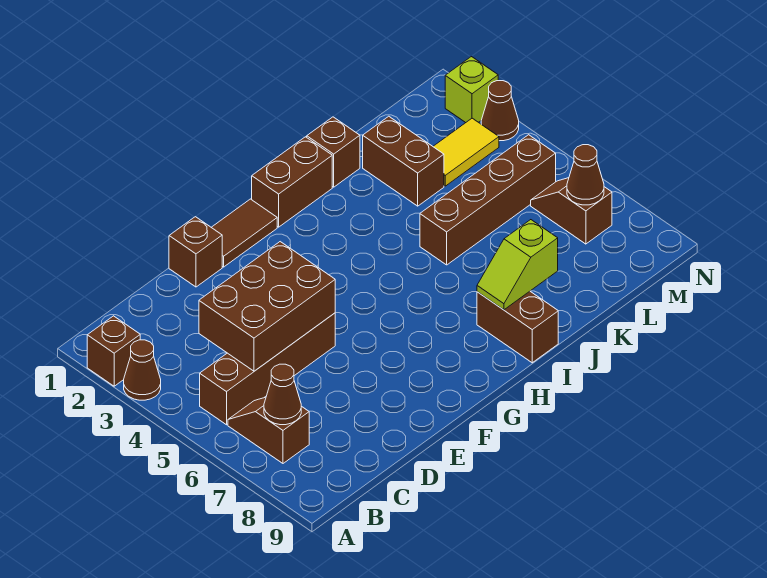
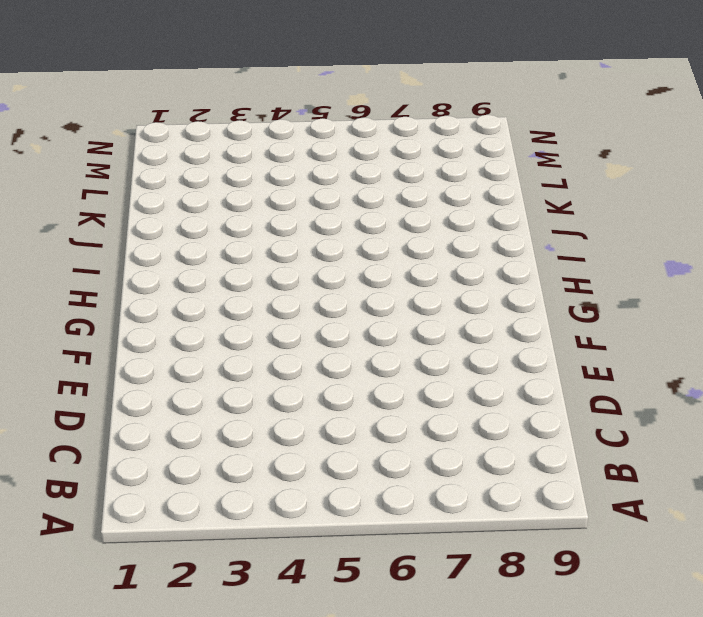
none -> brown brick A2 level 1
none -> brown cone A3 level 1
none -> brown brick B5:E5 level 1

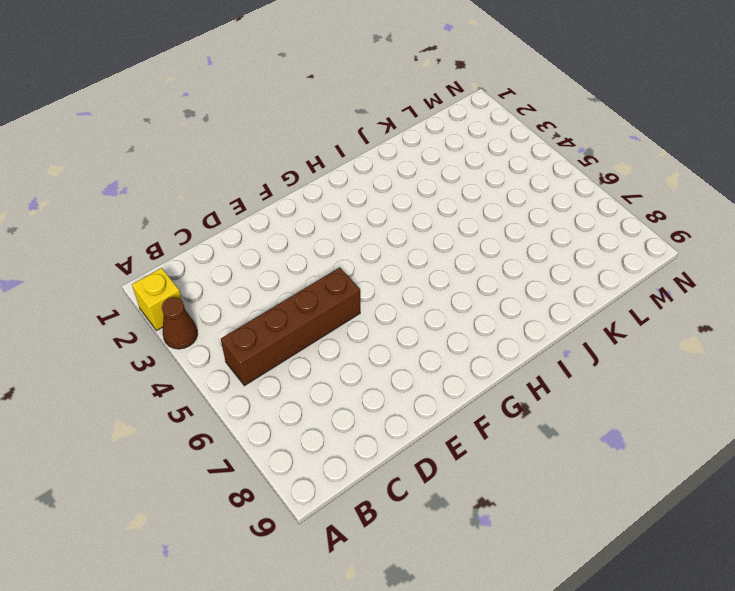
yellow brick A2 level 1 -> brown brick A2 level 1
none -> brown slope B6:B7 level 1 top 7
none -> brown brick E1 level 1
none -> brown tile F1:G1 level 1

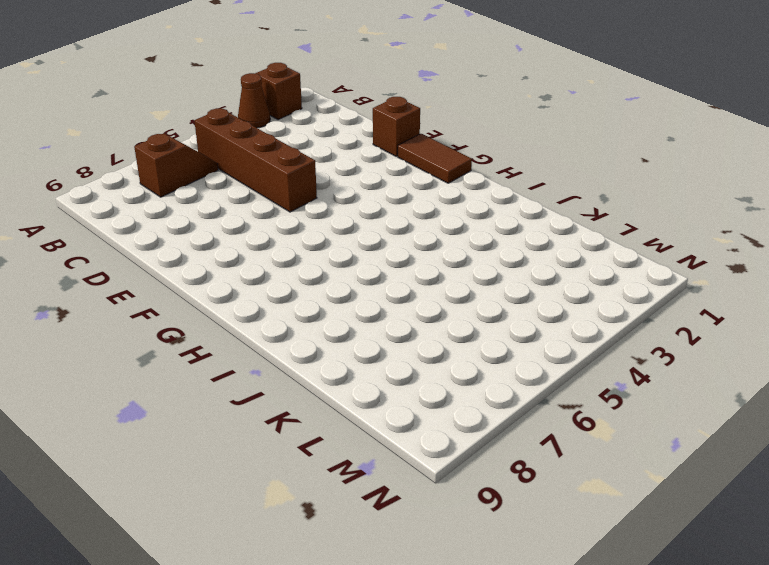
none -> brown brick H1:I1 level 1
none -> brown brick I8:I9 level 1
none -> brown brick J1 level 1

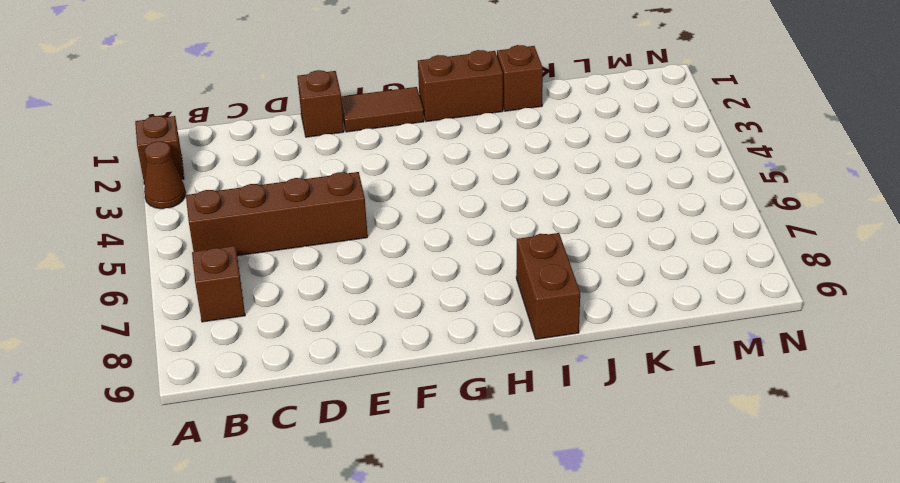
none -> brown brick J5:M5 level 1
none -> brown brick K2:K3 level 1
none -> yellow tile L3:M3 level 1

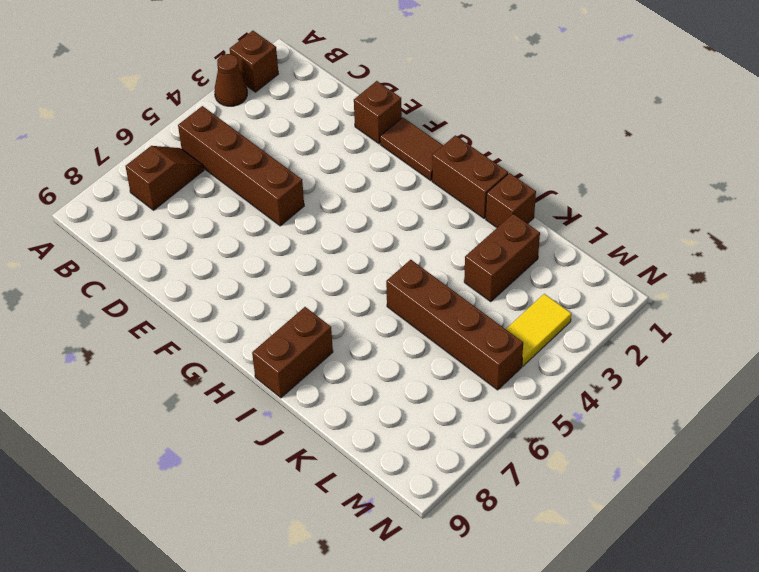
yellow tile M3:M4 level 1 -> yellow tile L3:M3 level 1
none -> brown slope M6:M7 level 1 top 7
none -> lime brick N2 level 1
none -> brown cone N3 level 1

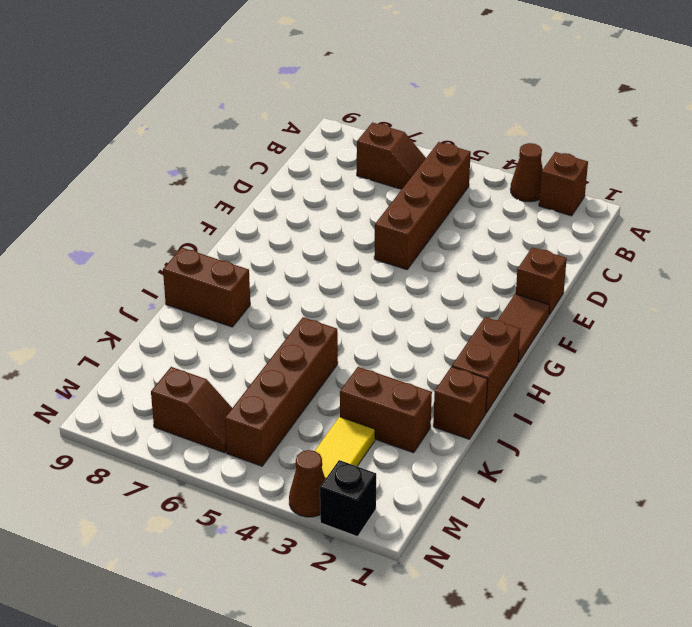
black brick N2 level 1 -> lime brick N2 level 1
none -> brown cone B7 level 2
none -> brown brick C4:E5 level 2
none -> lime slope I8:J8 level 2 top J

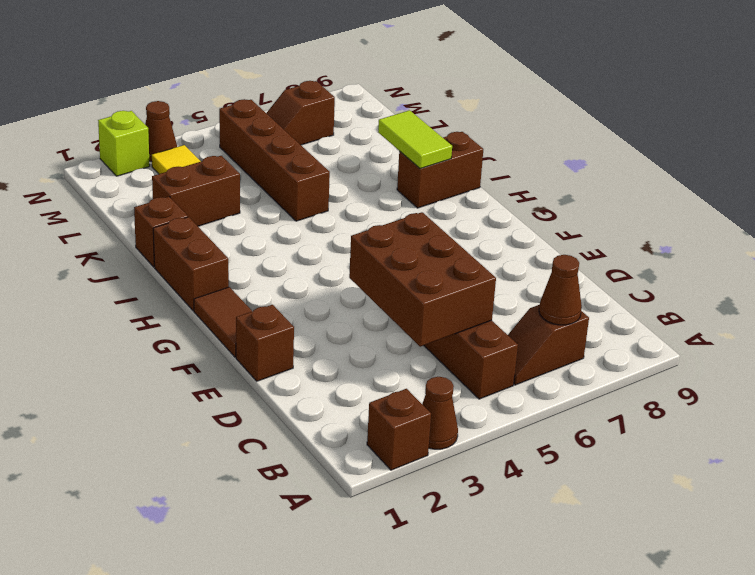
lime tile I8:J8 level 2 -> lime slope I8:J8 level 2 top J
none -> brown cone M7 level 2

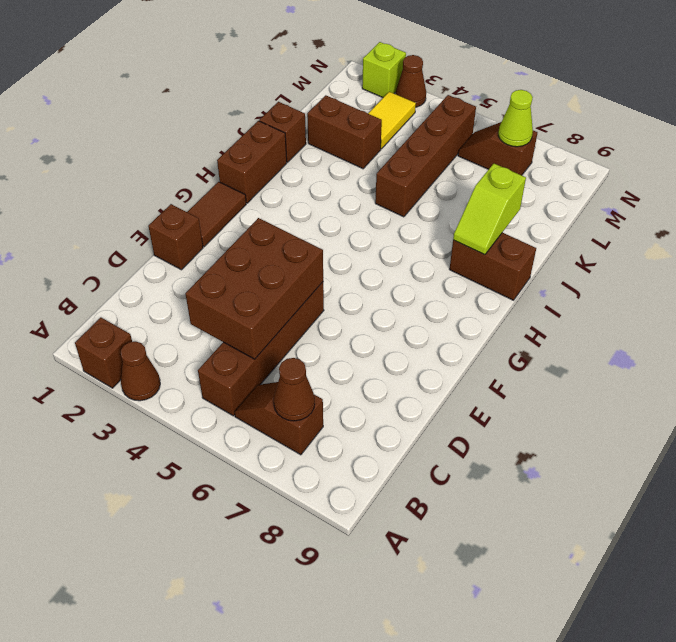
lime cone M7 level 2 -> brown cone M7 level 2

